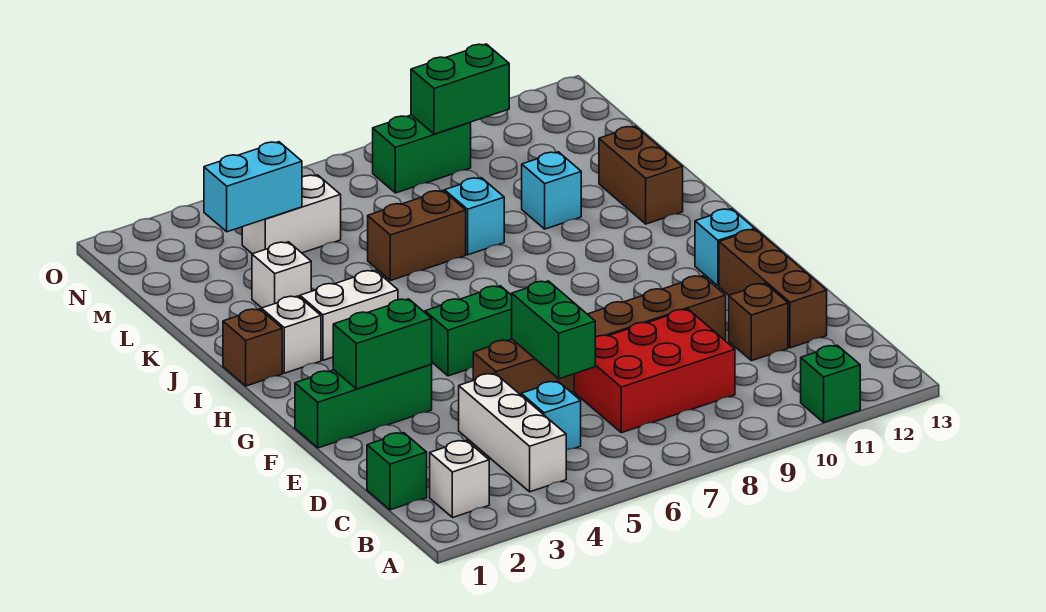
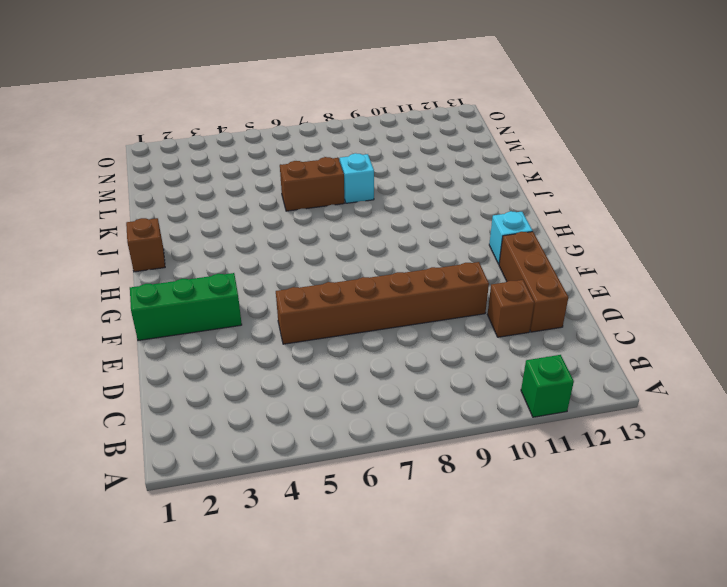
none -> white brick B2 level 1
none -> white brick B4:D4 level 1
none -> green brick C1 level 1

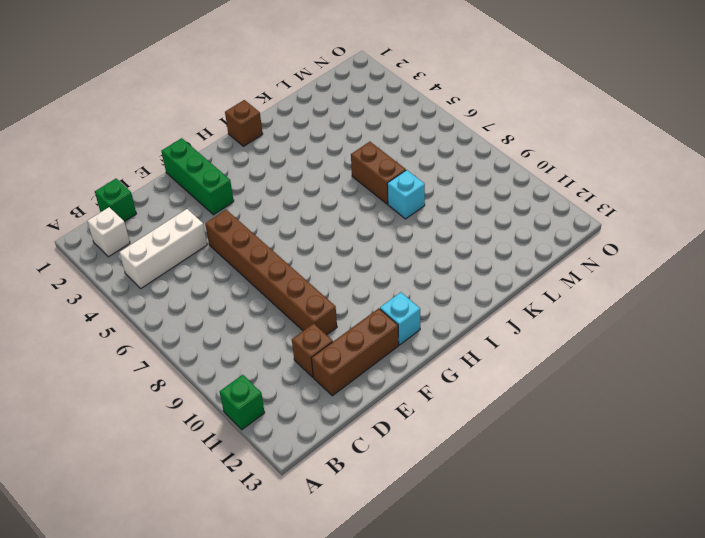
none -> cyan brick C5 level 1
none -> red brick C7:D9 level 1
none -> green brick G5:G6 level 1

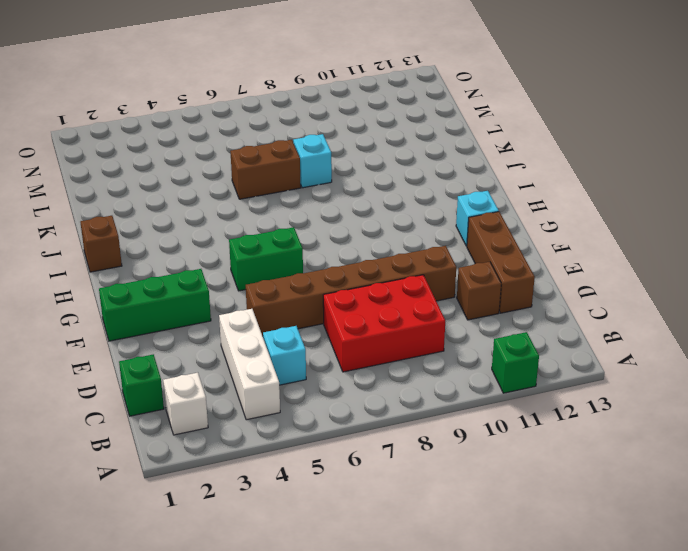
none -> white brick I2 level 1
none -> white brick I3:I4 level 1
none -> brown brick J12:K12 level 1

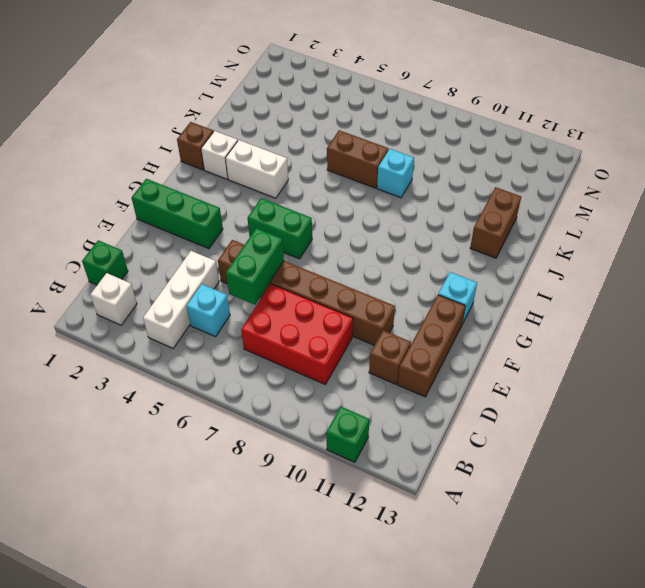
none -> white brick K3 level 1
none -> cyan brick K10 level 1
none -> white brick M4:M5 level 1

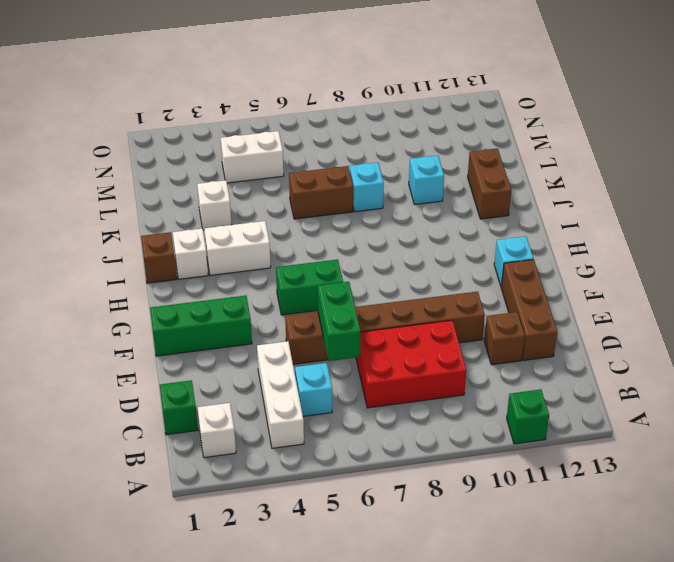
none -> green brick N8:N9 level 1
none -> green brick F2:F3 level 2
none -> cyan brick M3:M4 level 2

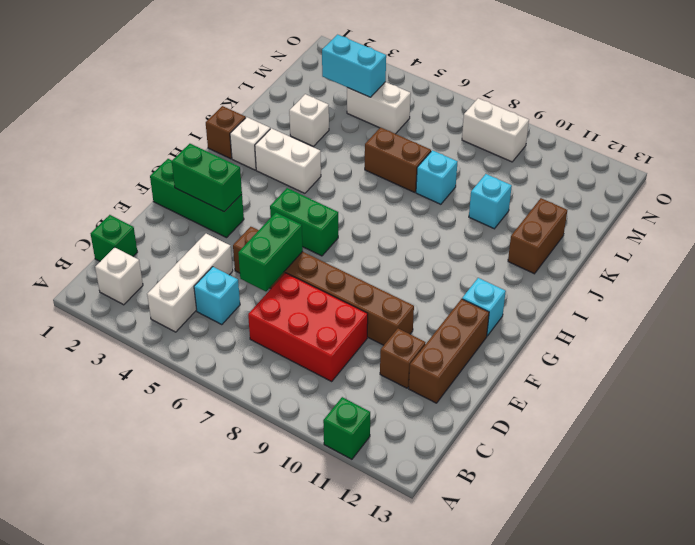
white brick N8:N9 level 1 -> green brick N8:N9 level 1
none -> green brick N9:N10 level 2

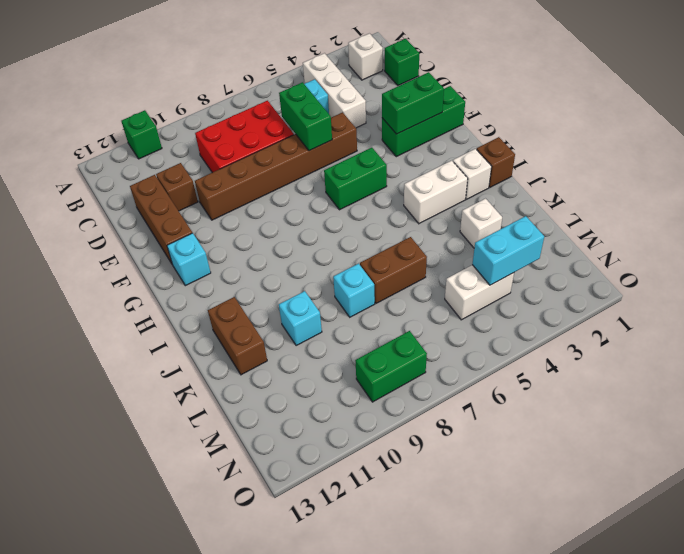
none -> green brick N9:N10 level 2

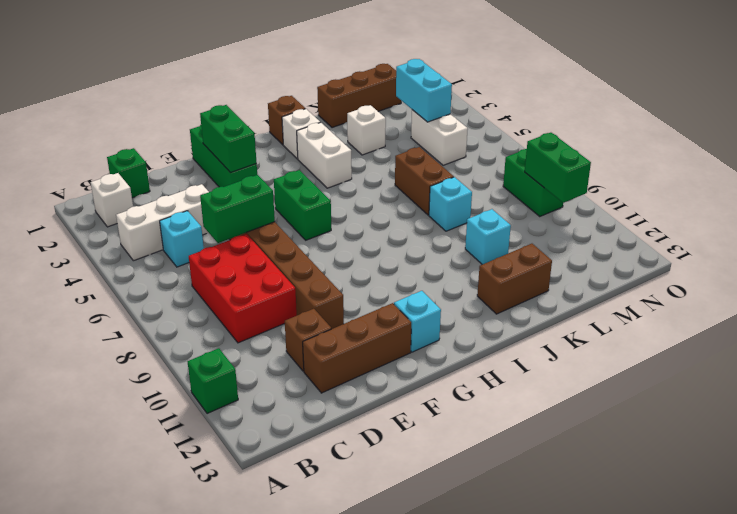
brown brick K1:M1 level 1 -> none

